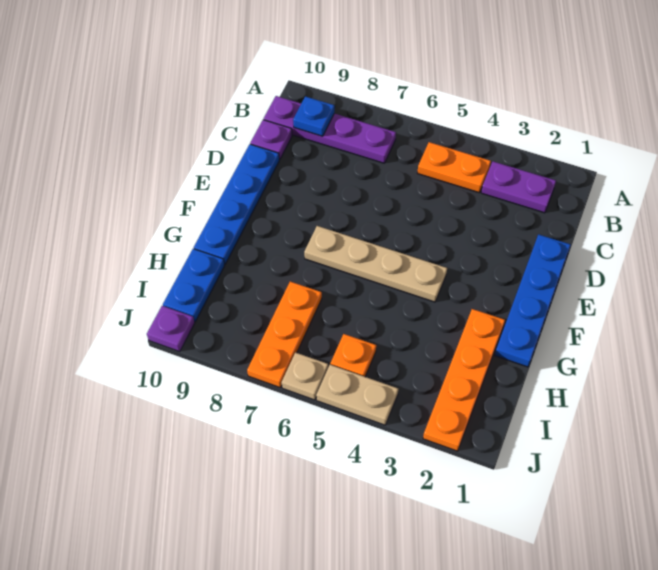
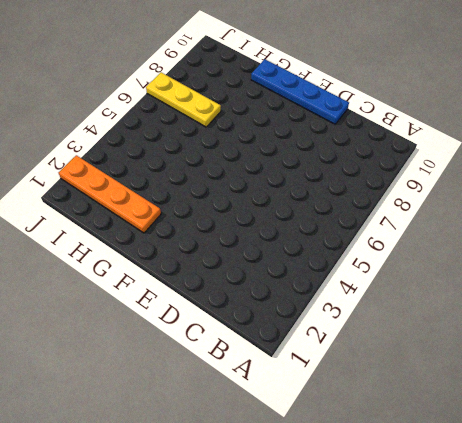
yellow plate H7:J7 level 1 -> orange plate H7:J7 level 1
none -> purple plate B2:B3 level 1
none -> orange plate B4:B5 level 1
none -> purple plate B7:B10 level 1

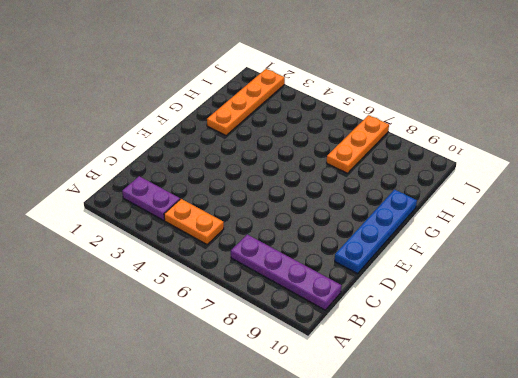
none -> purple plate C10 level 1
none -> blue plate D1:G1 level 1
none -> tan plate F4:F7 level 1

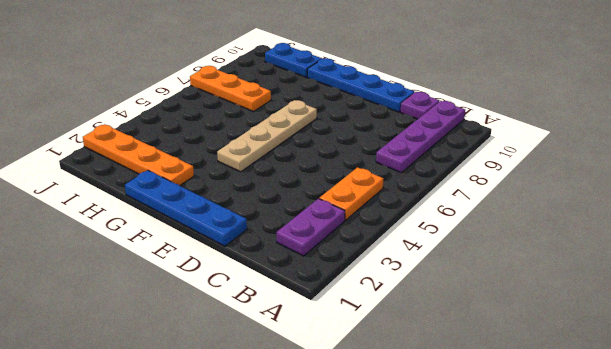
none -> orange plate I5 level 1
none -> tan plate J4:J5 level 1
none -> tan plate J6 level 1

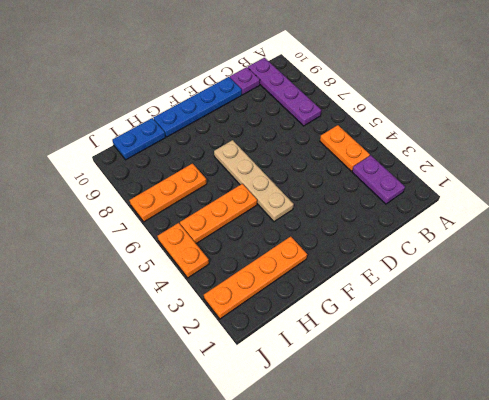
orange plate G5:I5 level 1 -> orange plate I5 level 1
orange plate J4:J5 level 1 -> tan plate J4:J5 level 1
none -> blue plate D1:G1 level 1
none -> tan plate J6 level 1
none -> purple plate J10 level 1

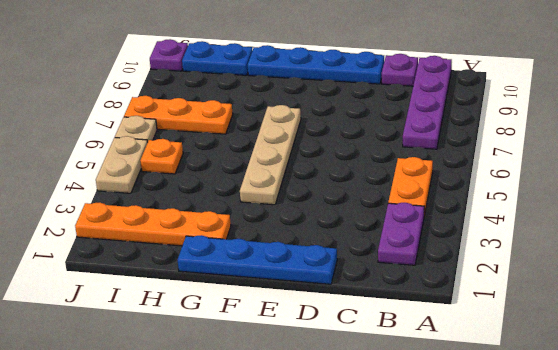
none -> blue plate B9 level 2

